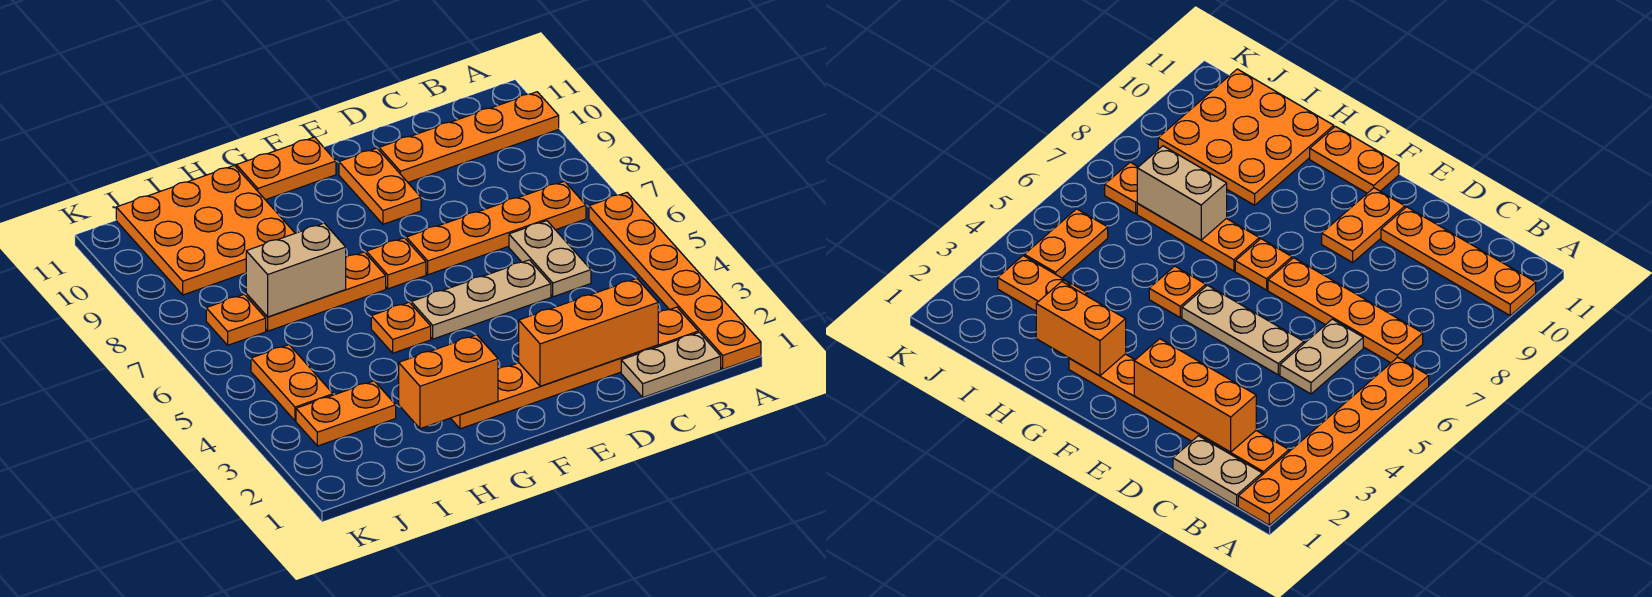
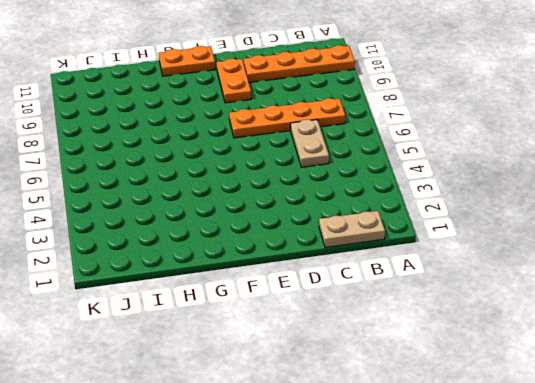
none -> orange plate A1:A6 level 1
none -> orange plate B2:G2 level 1
none -> tan plate D5:F5 level 1

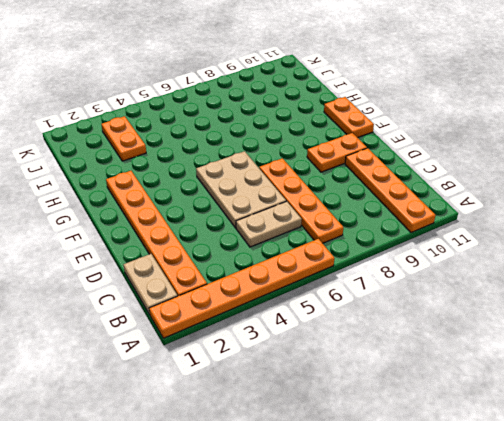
tan plate D5:F6 level 1 -> tan plate D5:F5 level 1
none -> orange plate F7 level 1
none -> orange plate G5 level 1
none -> orange plate G7:I7 level 1

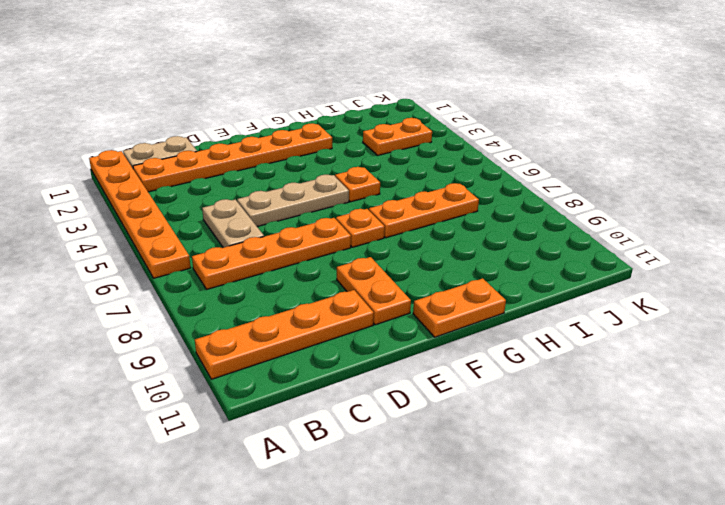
none -> orange plate H9:J11 level 1
none -> orange plate J4:J5 level 1
none -> orange plate J7 level 1

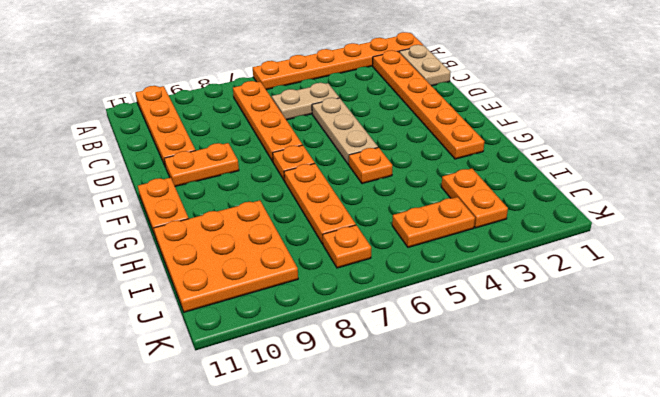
none -> orange brick C2:E2 level 2
none -> orange brick G2:H2 level 2
none -> tan brick H7:I7 level 2

